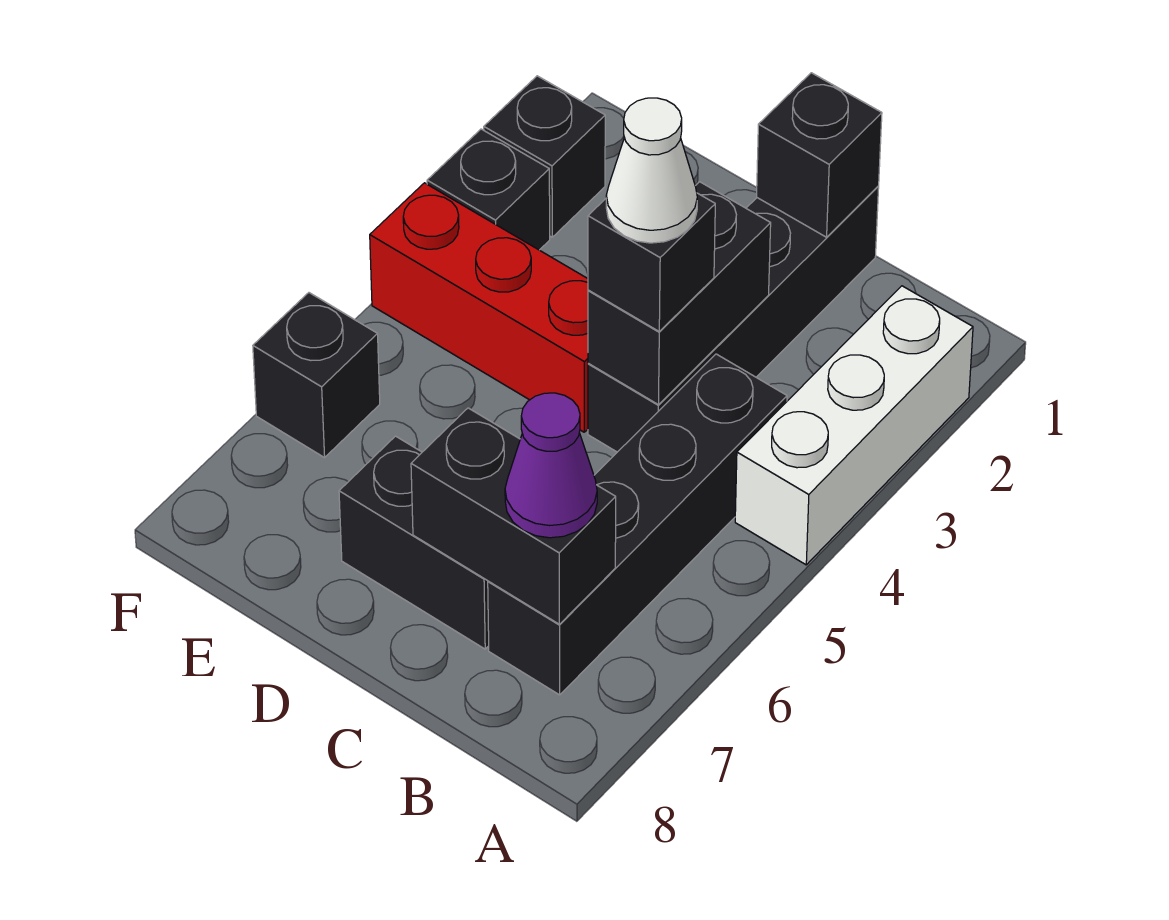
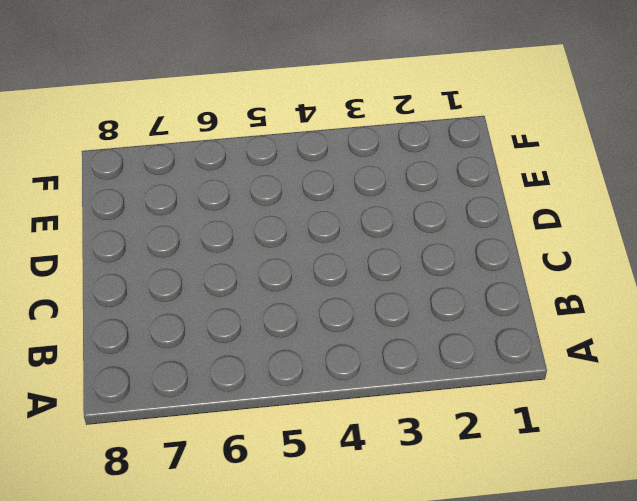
none -> white brick A2:A4 level 1
none -> black brick B4:B7 level 1
none -> black brick C1:C4 level 1

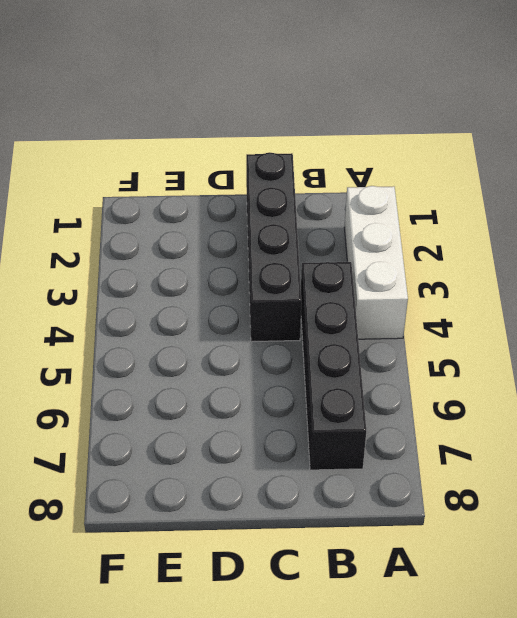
none -> black brick C7:D7 level 1
none -> red brick D4:F4 level 1
none -> black brick F2 level 1

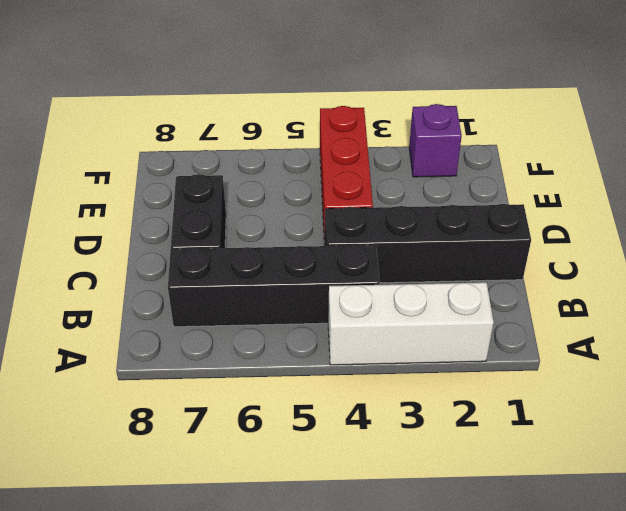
purple brick F2 level 1 -> black brick F2 level 1
none -> black brick F3 level 1
none -> black brick F6 level 1
none -> black brick B7:C7 level 2

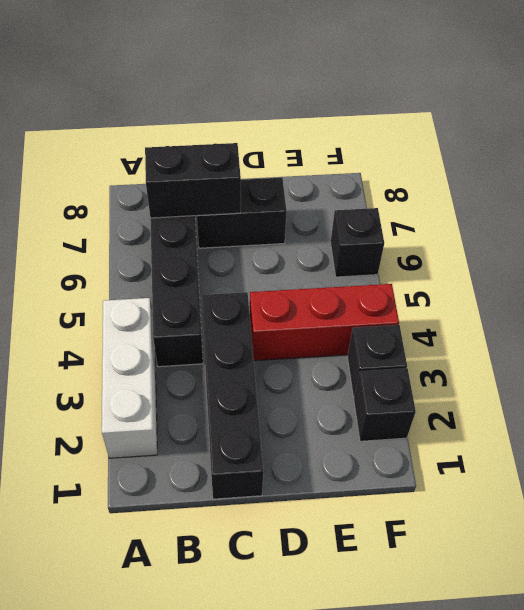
none -> black brick C1 level 2
none -> black brick C3:C4 level 2
none -> purple cone B7 level 3

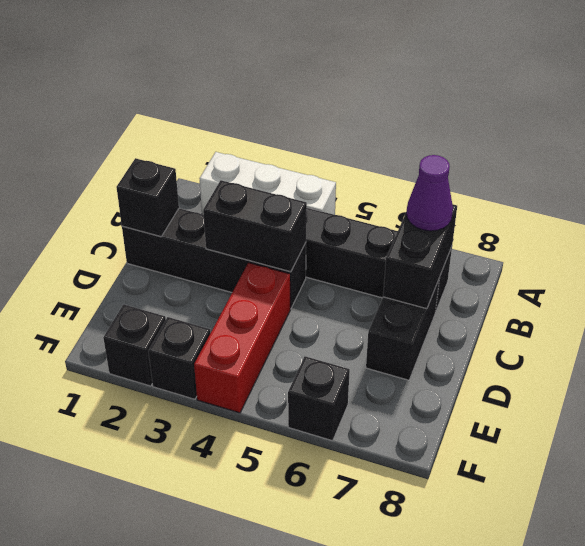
none -> black brick C4 level 3
none -> white cone C4 level 4

